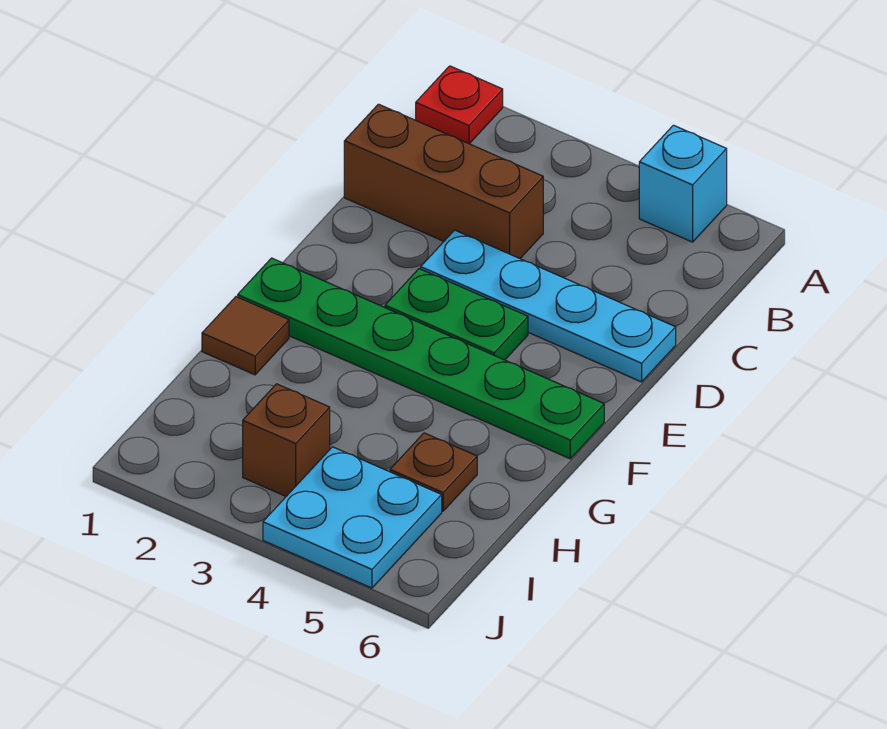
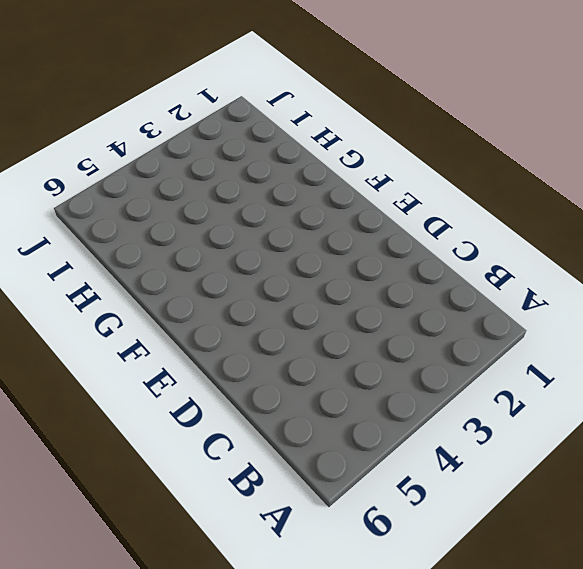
none -> red plate A1 level 1
none -> cyan brick A5 level 1

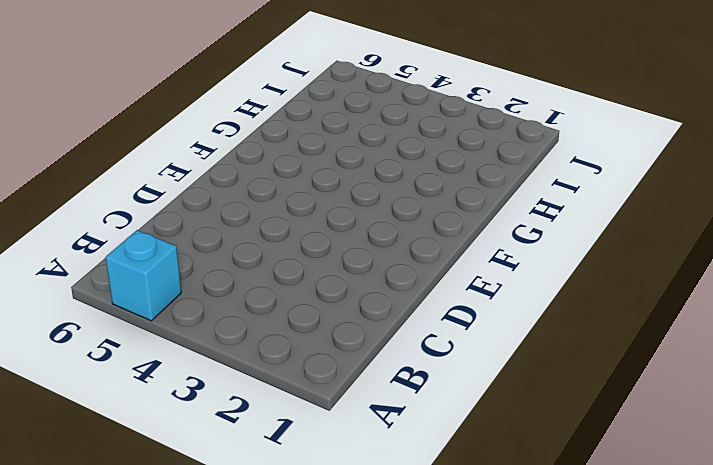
none -> red plate A1 level 1
none -> brown brick C1:C3 level 1

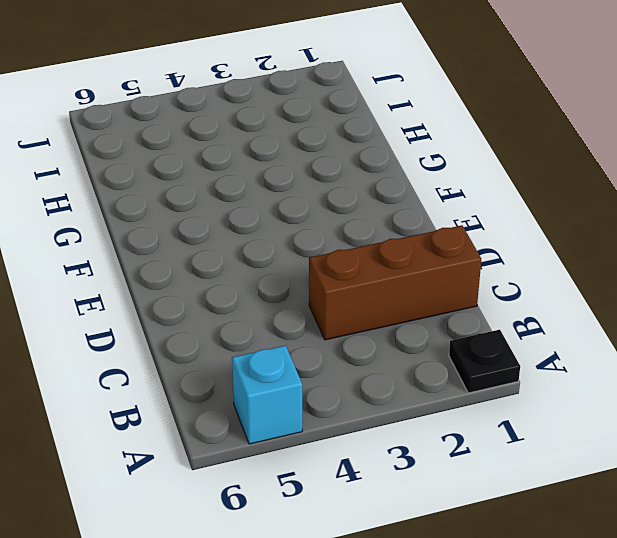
black plate A1 level 1 -> red plate A1 level 1
none -> cyan plate D3:D6 level 1
none -> green plate E3:E4 level 1

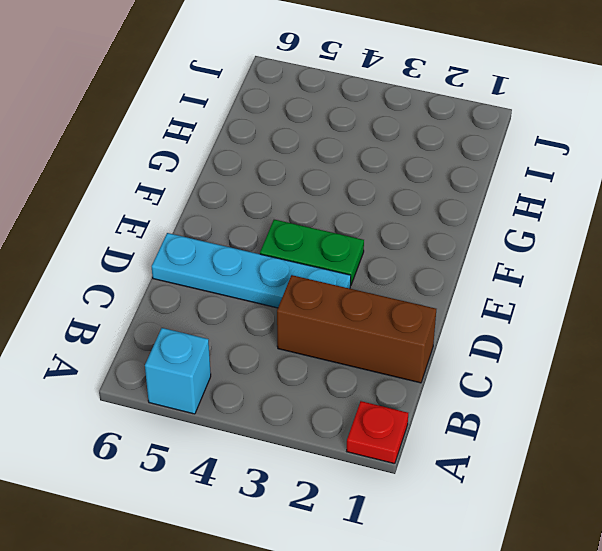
none -> green plate F1:F6 level 1
none -> brown tile G1 level 1

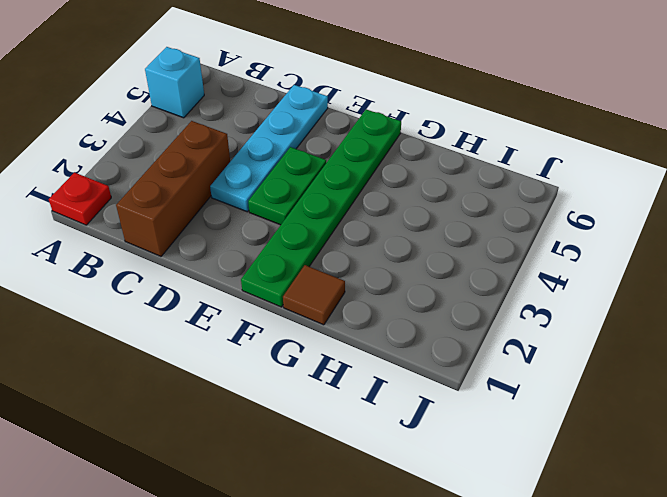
none -> brown plate H5 level 1
none -> brown brick I3 level 1

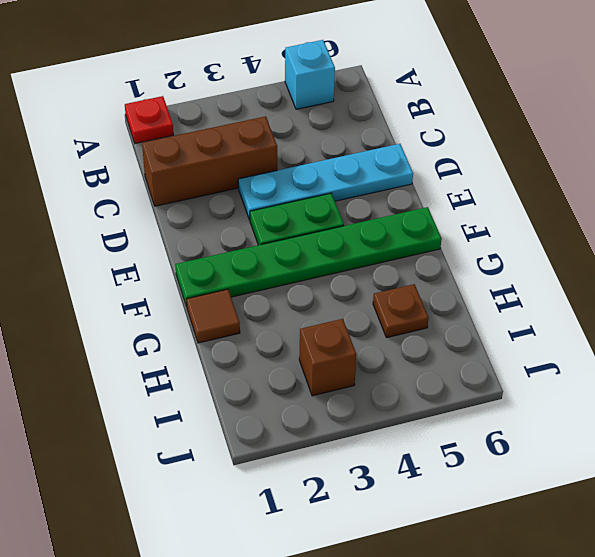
none -> cyan plate I4:J5 level 1

